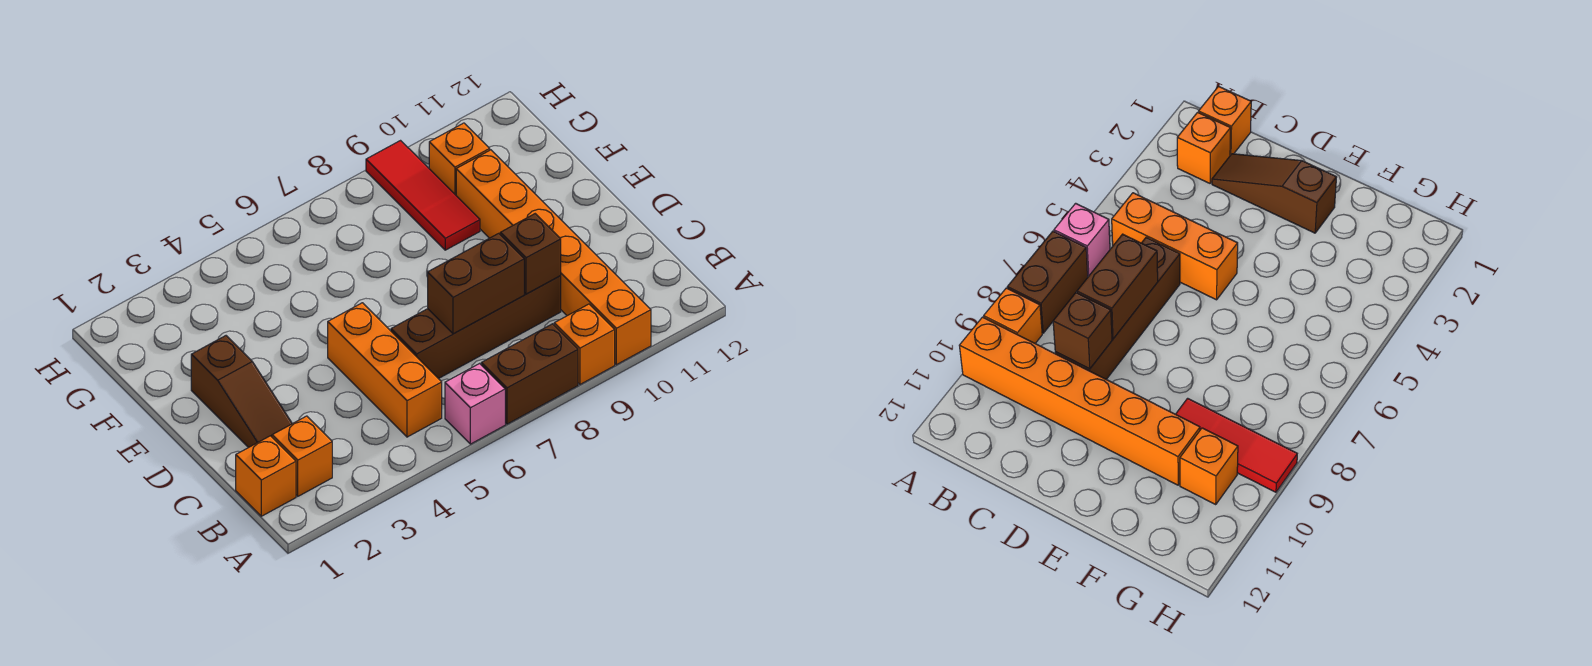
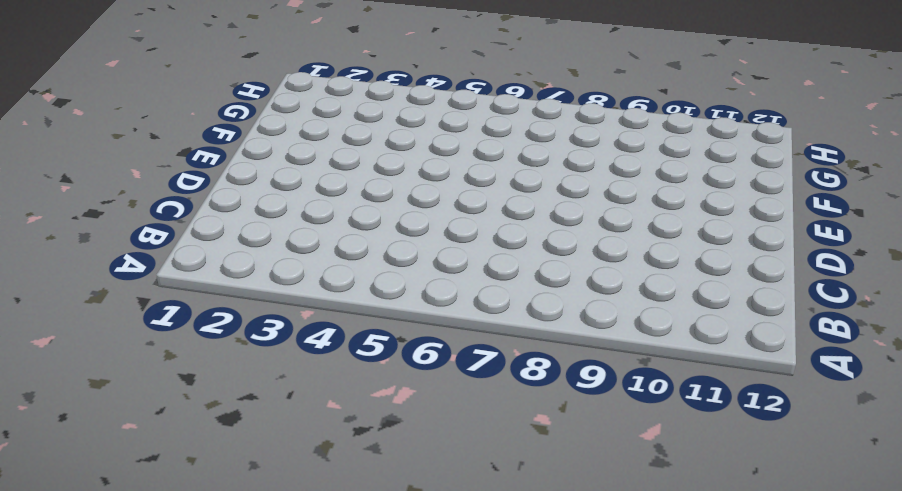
none -> pink brick A6 level 1
none -> brown brick A7:A8 level 1
none -> orange brick A9 level 1

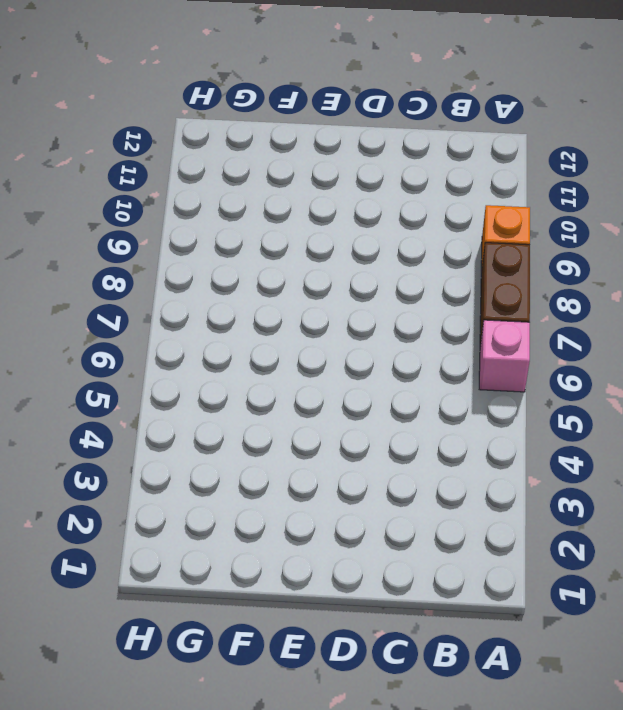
none -> orange brick A10:F10 level 1
none -> orange brick B1 level 1
none -> orange brick B2 level 1

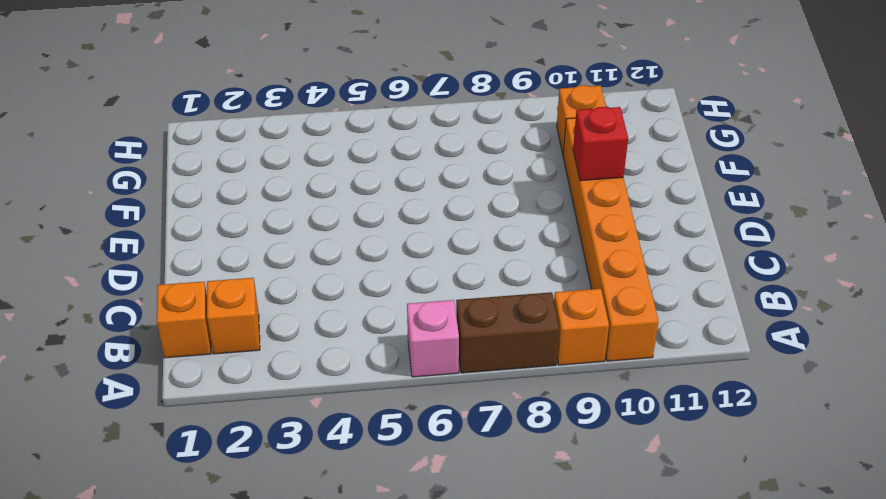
red brick E10 level 2 -> none
none -> orange brick B5:D5 level 1
none -> brown slope C2:E2 level 1 top E
none -> brown brick C6:C9 level 1

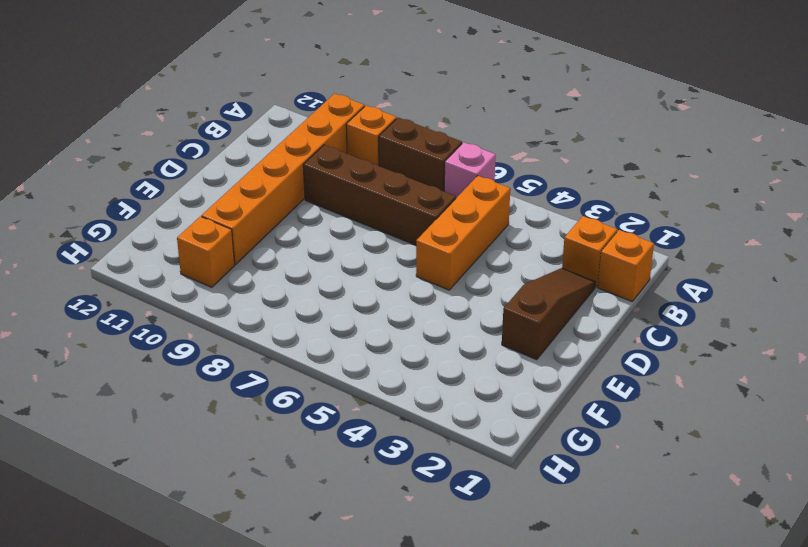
none -> red tile F9:H9 level 1
none -> brown brick C7:C8 level 2
none -> brown brick C9 level 2

